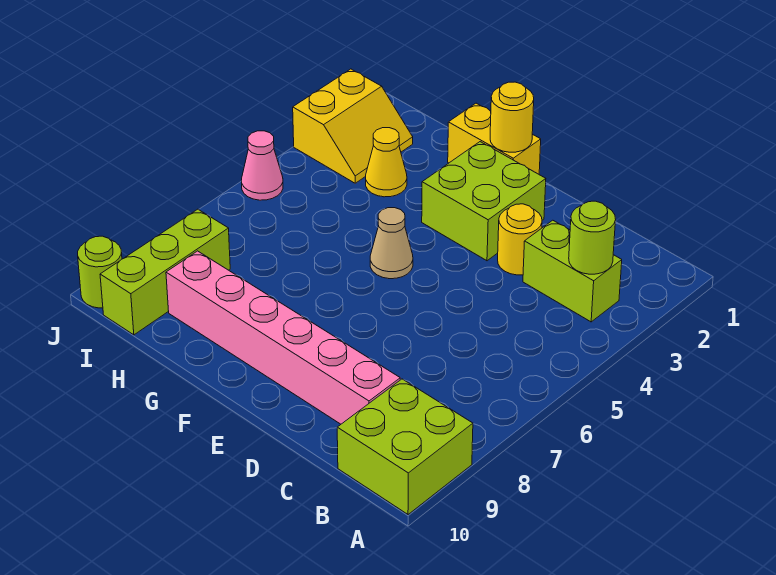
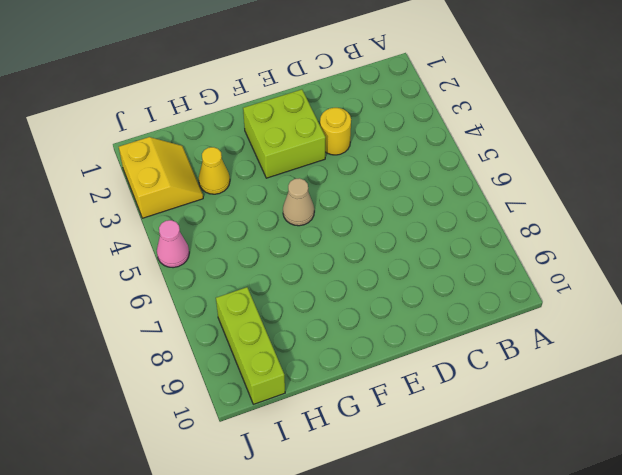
none -> lime brick A9:B10 level 1
none -> lime brick B3:C3 level 1
none -> pink brick C9:H9 level 1

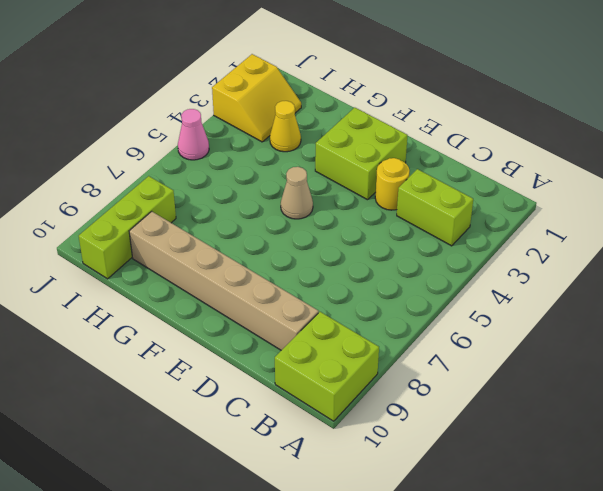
tan brick C9:H9 level 1 -> pink brick C9:H9 level 1
none -> yellow brick F1:G1 level 1
none -> lime round brick J10 level 1
none -> lime round brick B3 level 2

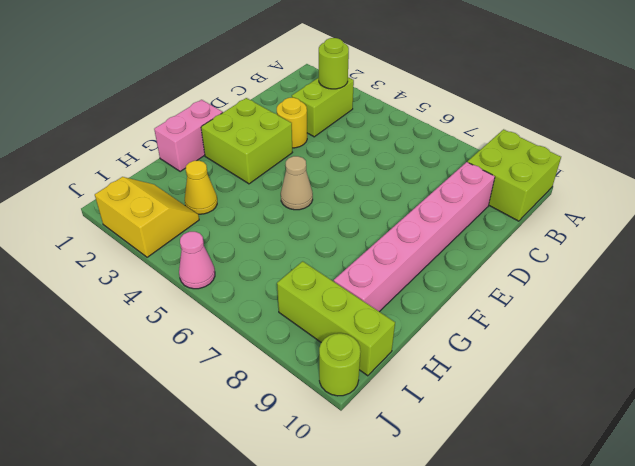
pink brick F1:G1 level 1 -> yellow brick F1:G1 level 1
none -> yellow round brick F1 level 2

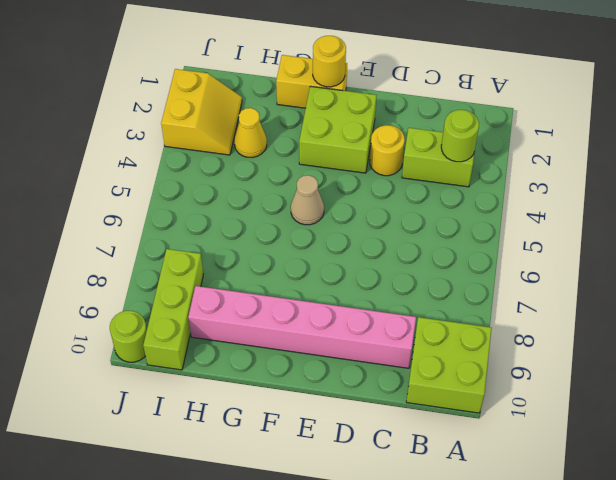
none -> pink cone J5 level 1

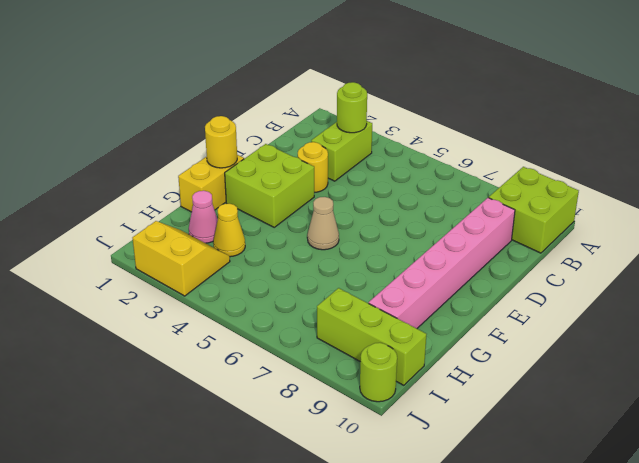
pink cone H2 level 1 -> pink cone J5 level 1

